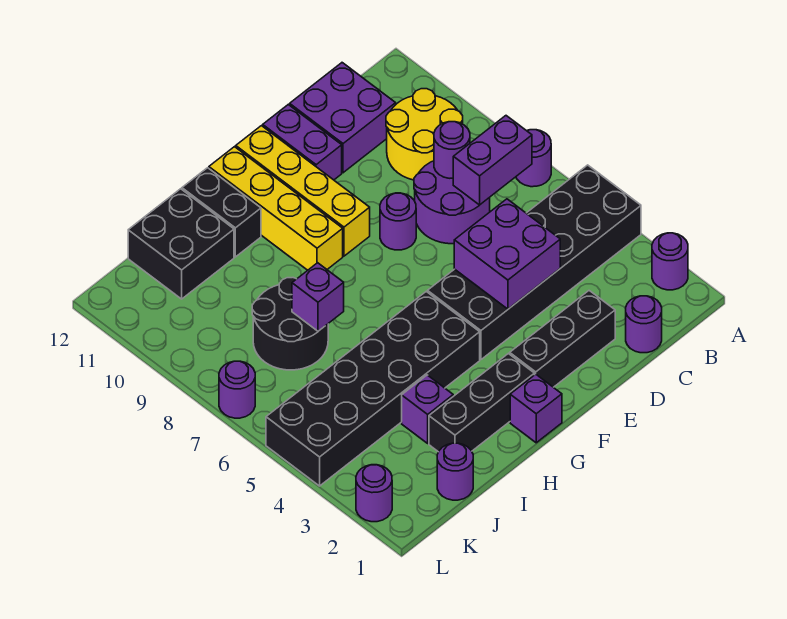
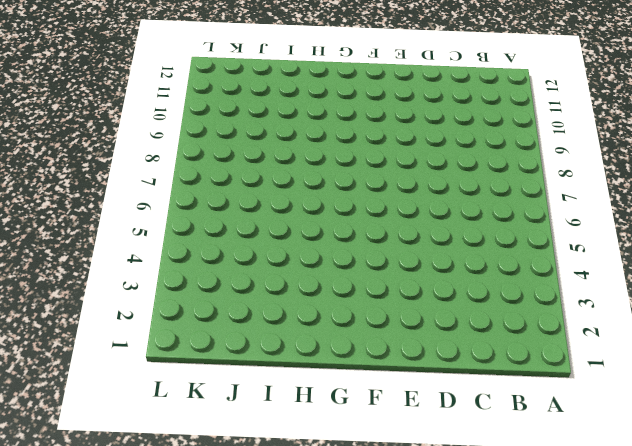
none -> purple round brick A2 level 1
none -> black brick A4:F5 level 1
none -> purple round brick A7 level 1

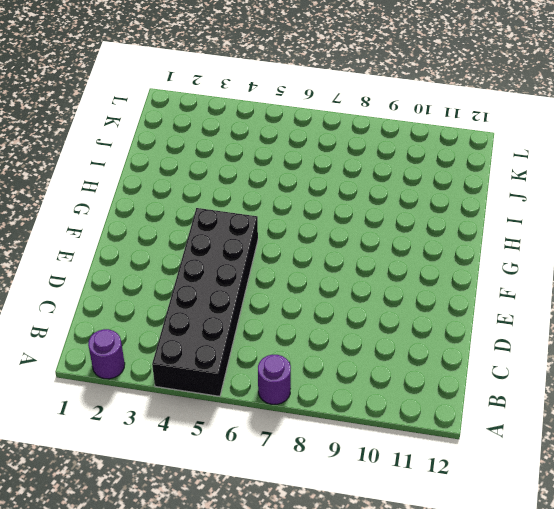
none -> yellow round brick B9:C10 level 1
none -> purple round brick C1 level 1
none -> purple round brick C7:D8 level 1

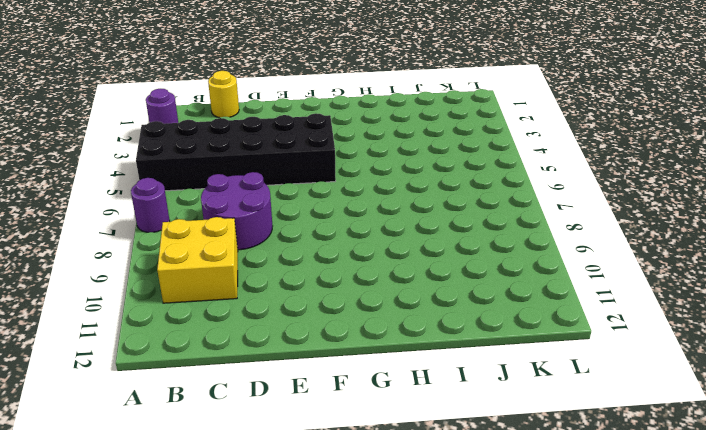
yellow brick B9:C10 level 1 -> yellow round brick B9:C10 level 1
yellow round brick C1 level 1 -> purple round brick C1 level 1
none -> purple brick C11:D12 level 1
none -> black brick D2:F2 level 1
none -> purple round brick E8 level 1

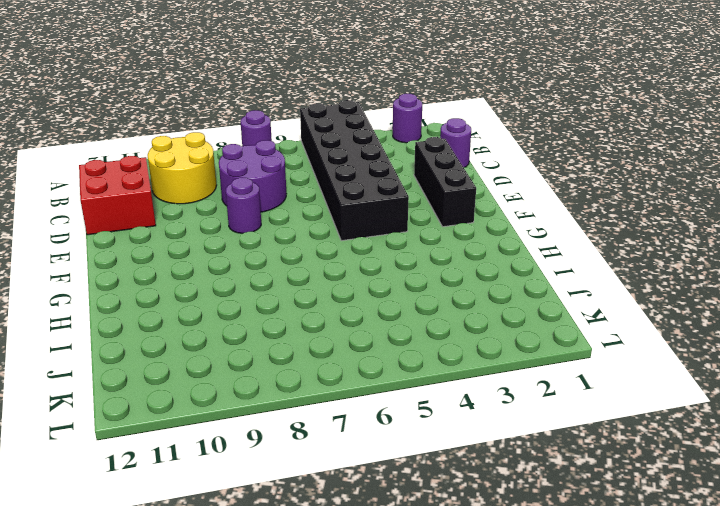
red brick C11:D12 level 1 -> purple brick C11:D12 level 1
none -> purple brick E11:E12 level 1
none -> yellow brick F9:F12 level 1
none -> purple brick G1 level 1

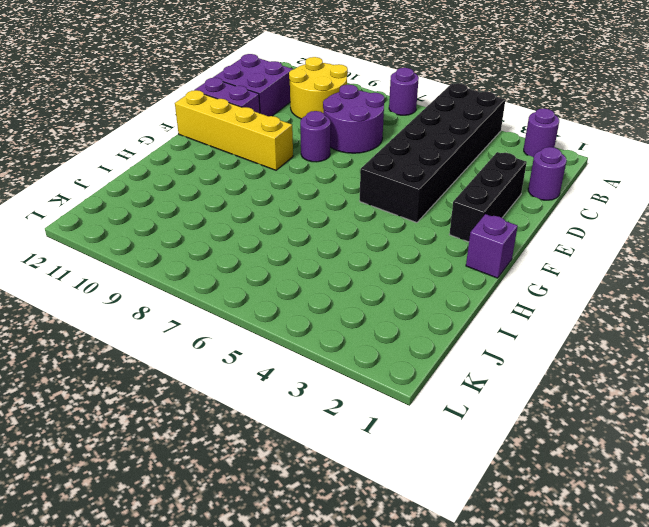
none -> black brick G2:I2 level 1
none -> black brick G4:L5 level 1
none -> yellow brick G9:G12 level 1

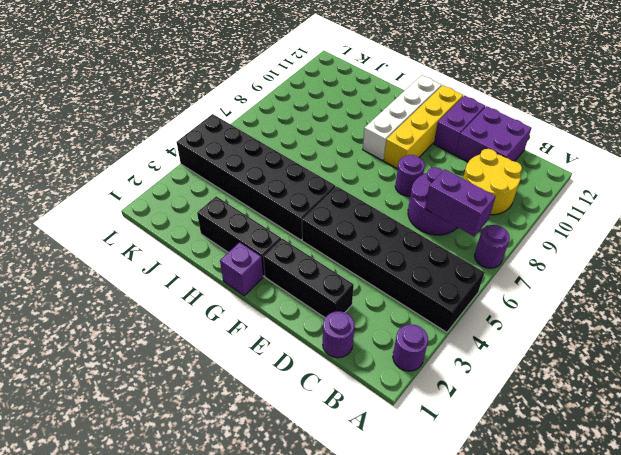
white brick G9:G12 level 1 -> yellow brick G9:G12 level 1
none -> black brick H11:H12 level 1
none -> purple brick I3 level 1
none -> black round brick I7:J8 level 1

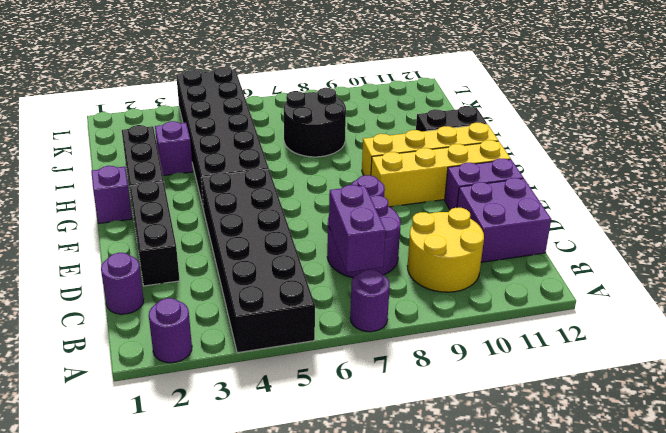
none -> black brick I11:J12 level 1
none -> purple round brick J1 level 1
none -> purple round brick L2 level 1

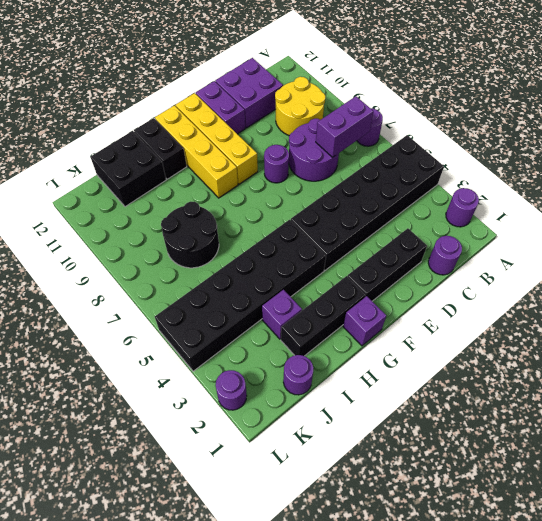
none -> purple round brick L7 level 1
none -> purple round brick C8 level 2
none -> purple brick D4:E5 level 2

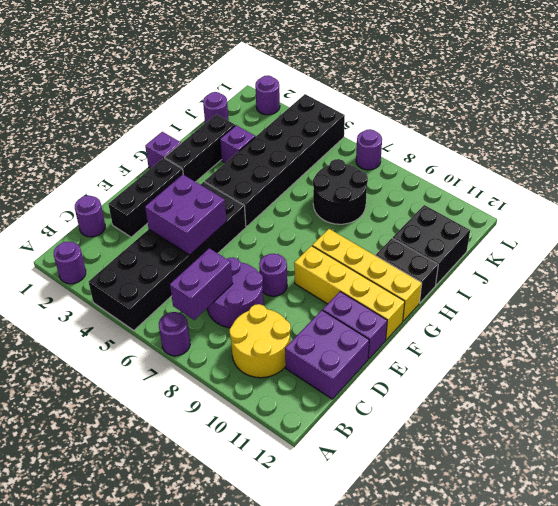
none -> purple round brick C8 level 2
none -> purple brick I7 level 2

